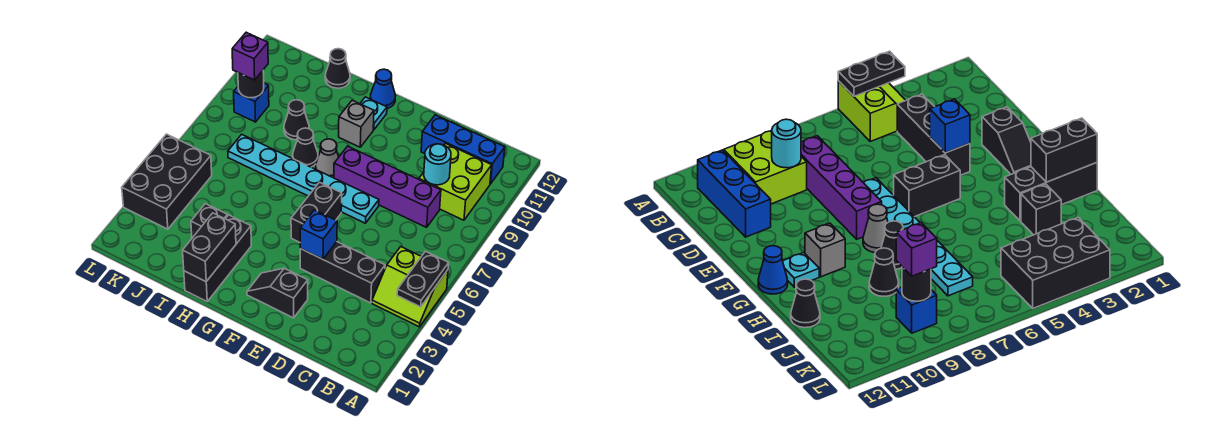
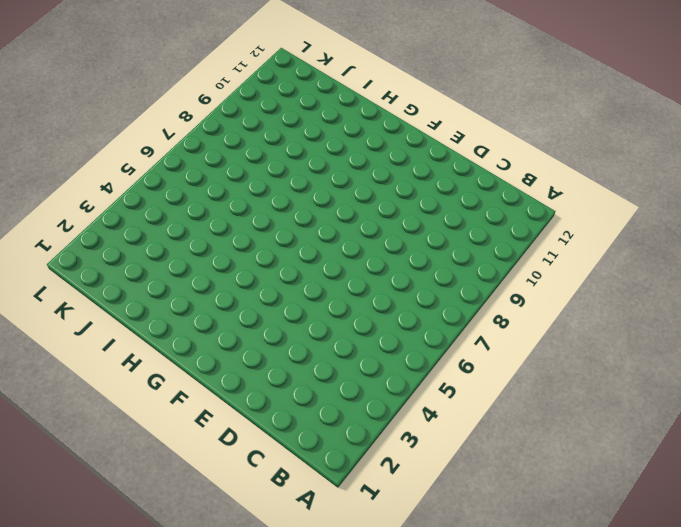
none -> lime slope A4:B5 level 1 top 5
none -> lime brick B9:C10 level 1
none -> blue brick B11:D11 level 1

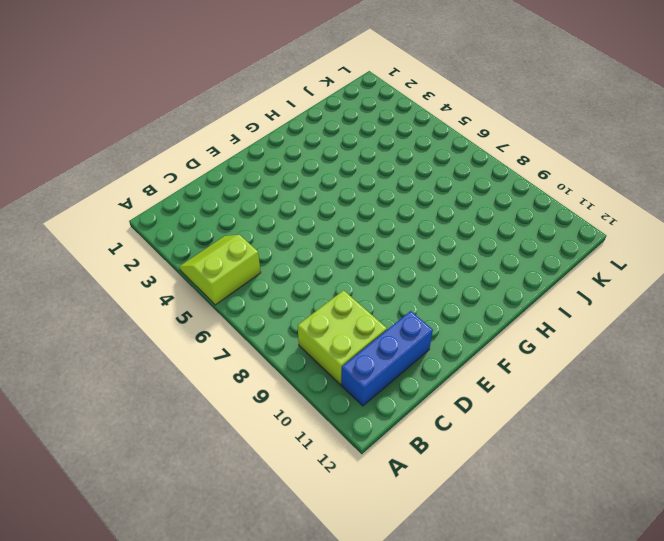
none -> black brick C4:E4 level 1
none -> purple brick C8:F8 level 1
none -> black slope E2:F2 level 1 top E

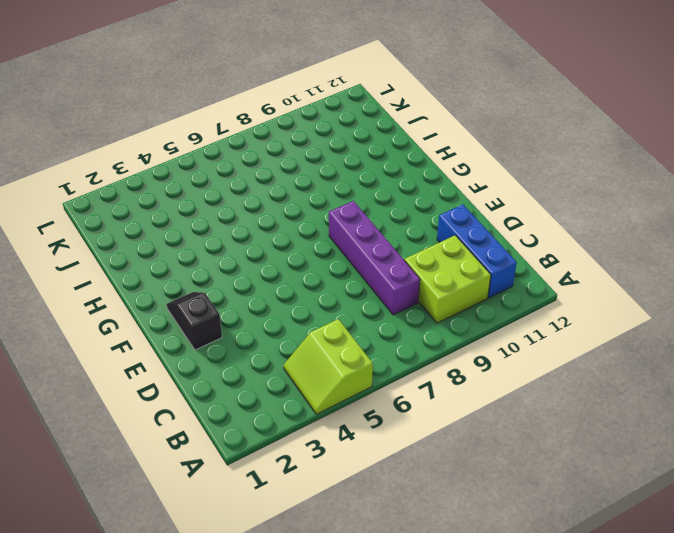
none -> black brick C4:E4 level 1
none -> cyan plate E7:J7 level 1
none -> black brick F5:F6 level 1

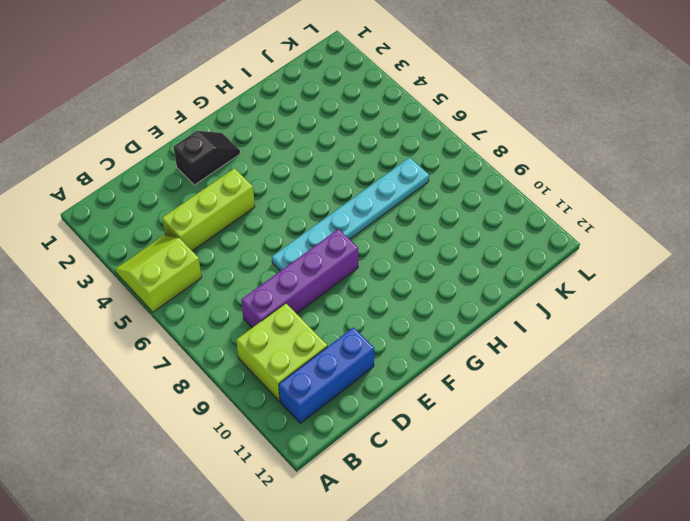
lime brick C4:E4 level 1 -> black brick C4:E4 level 1
none -> black brick F5:F6 level 1
none -> grey cone G8 level 1
none -> grey brick G10 level 1

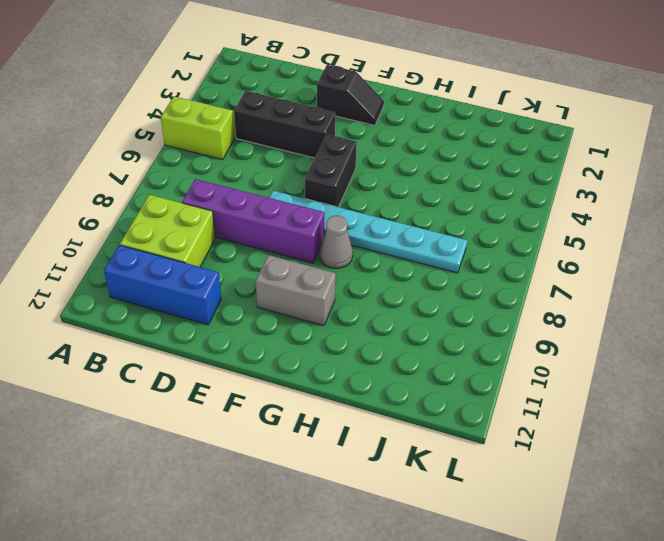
grey brick F10:G10 level 1 -> grey brick G10 level 1
none -> cyan plate G11 level 1
none -> blue cone G12 level 1
none -> black brick H1:H3 level 1

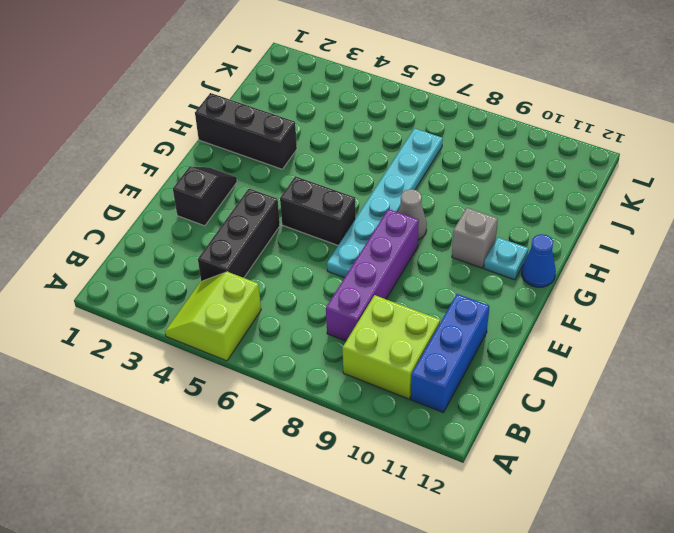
none -> black cone H8 level 1
none -> black brick I3 level 1
none -> black cone I9 level 1

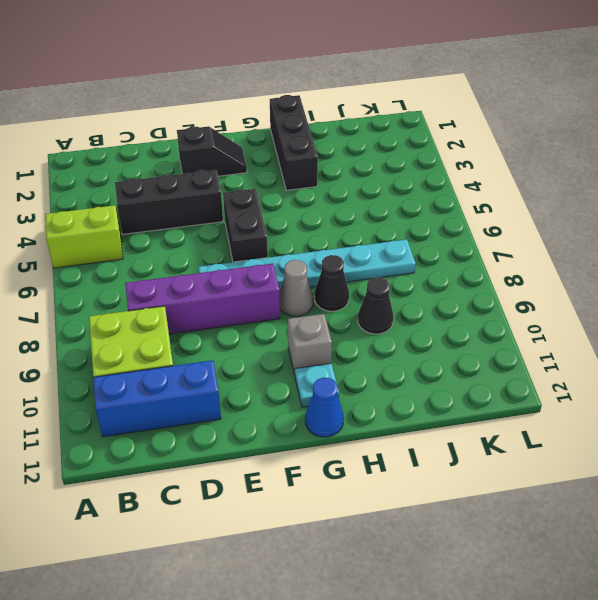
none -> black brick I3 level 1
none -> black cone I12 level 1
none -> black brick K3:L5 level 1

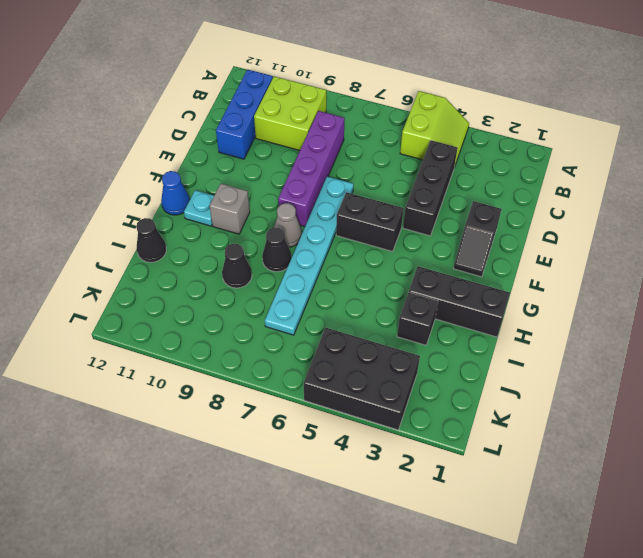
none -> blue brick K9 level 1
none -> black plate A4:A5 level 2
none -> cyan round brick C9 level 2

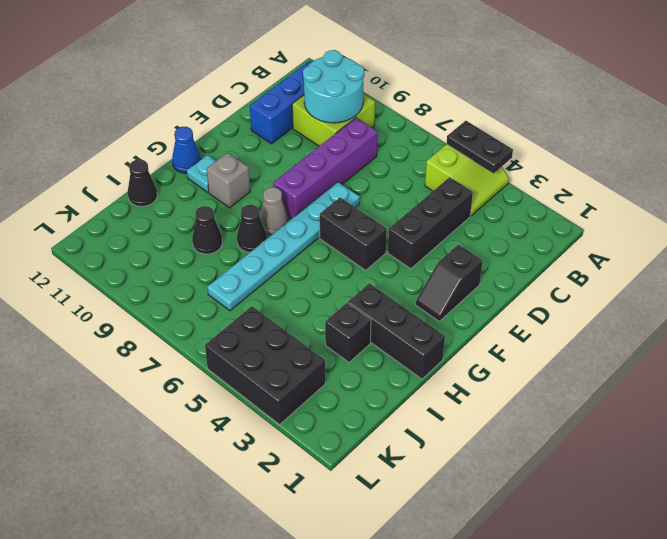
cyan round brick B9:C10 level 2 -> cyan round brick C9 level 2
none -> blue brick K9 level 1
none -> blue brick E4 level 2
none -> black brick H1:H2 level 2

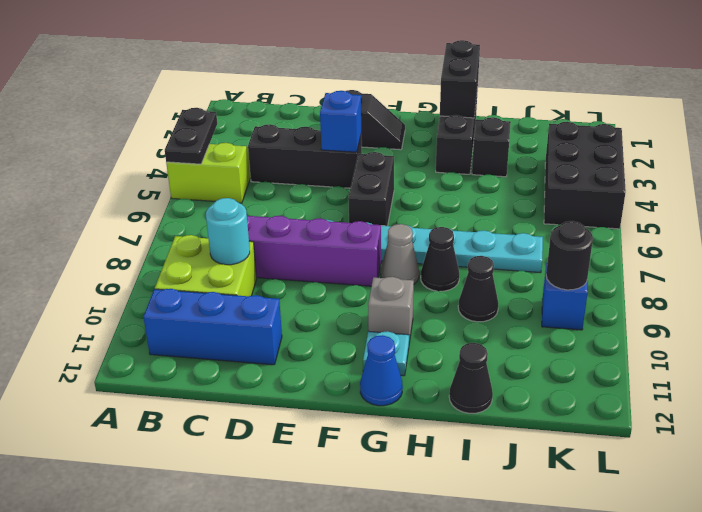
none -> purple brick K9 level 3

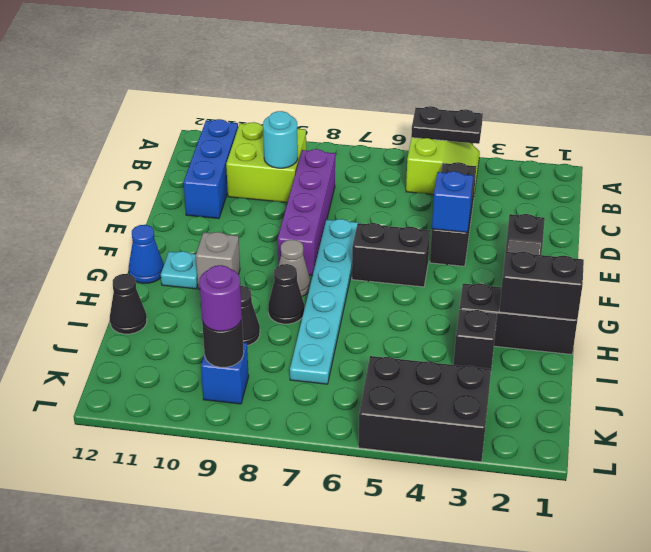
purple round brick K9 level 3 -> purple brick K9 level 3

